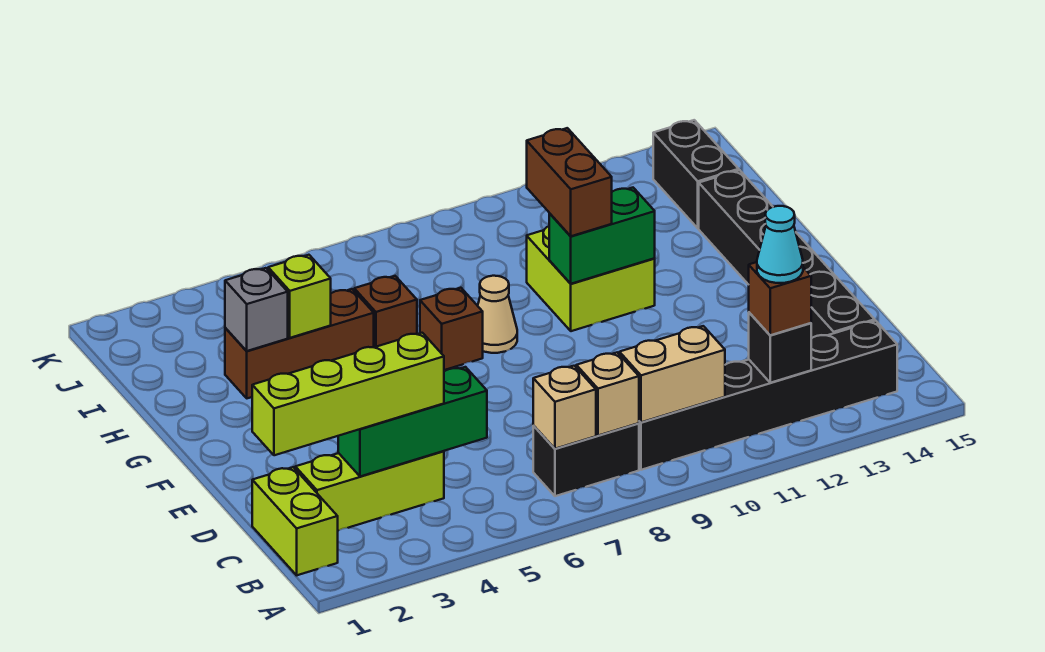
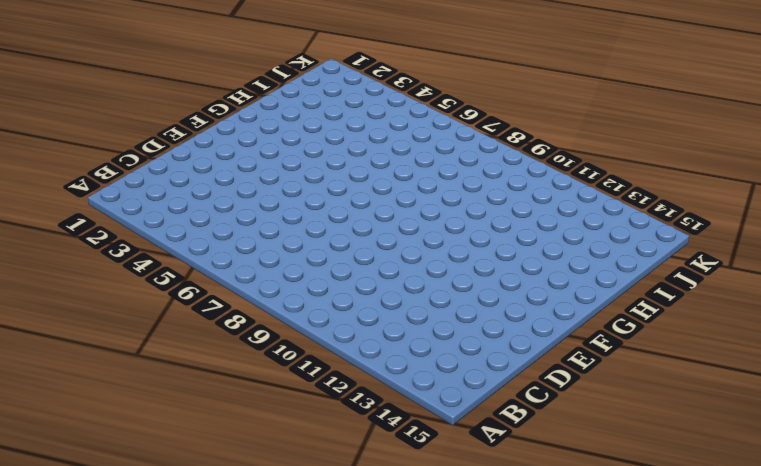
none -> lime brick B1:C1 level 1
none -> black brick B7:B8 level 1
none -> black brick B9:B14 level 1

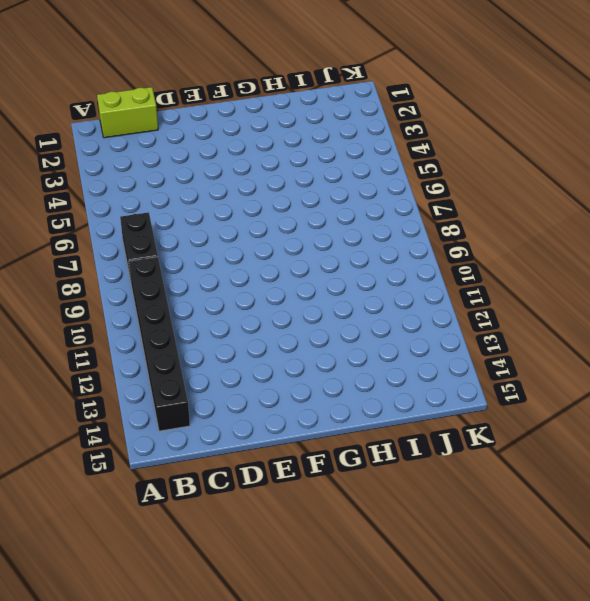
none -> lime brick C2:C4 level 1
none -> black brick C14:H14 level 1
none -> brown brick G7 level 1

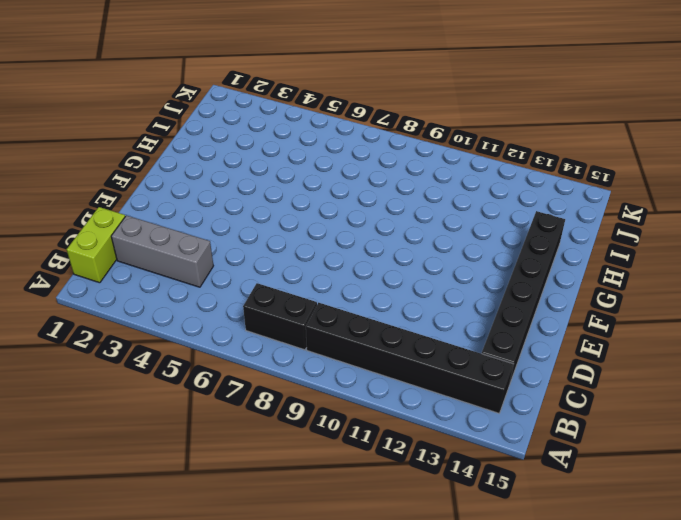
grey brick C2:C4 level 1 -> lime brick C2:C4 level 1
none -> brown brick G7 level 1
none -> tan cone G8 level 1
none -> lime brick G10:H11 level 1

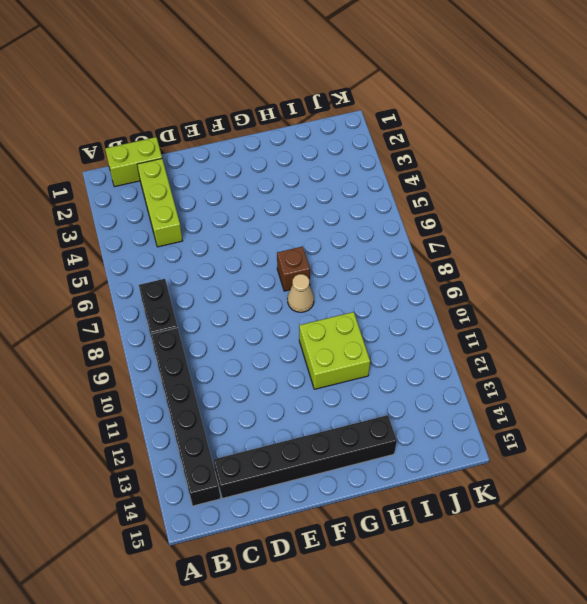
none -> brown brick H3:H5 level 1
none -> brown brick H6 level 1
none -> black brick I14:J14 level 1

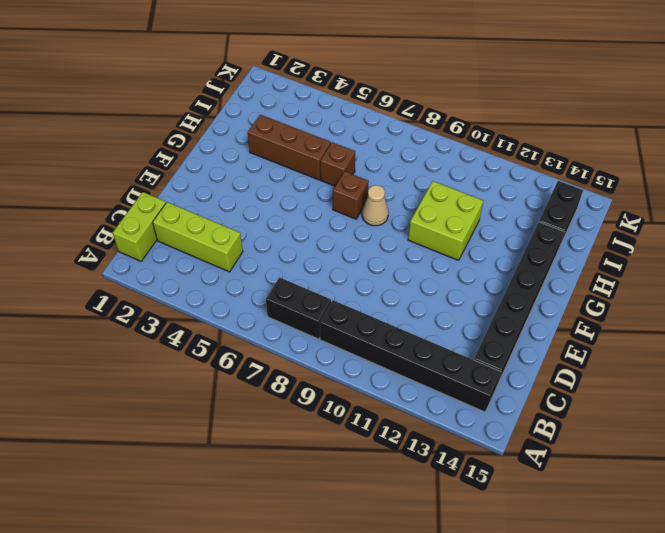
none -> tan brick B7 level 2
none -> tan brick B8 level 2
none -> tan brick B9:B10 level 2

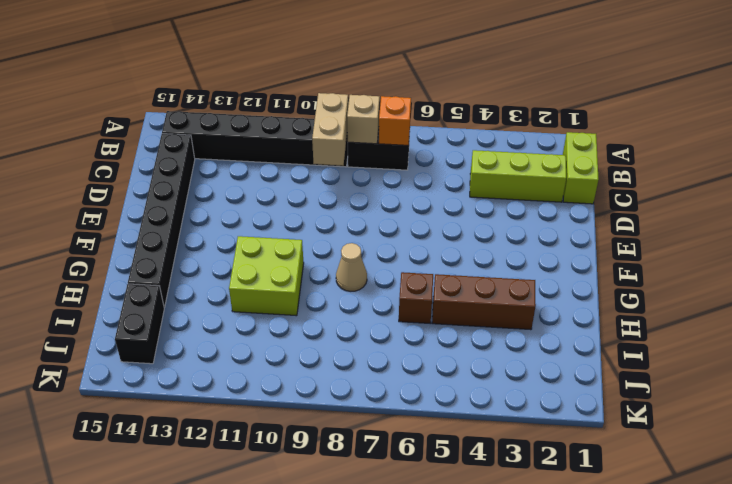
orange brick B7 level 2 -> tan brick B7 level 2
tan brick B9:C9 level 2 -> tan brick B9:B10 level 2
none -> brown brick G7 level 1
none -> black brick B12 level 2
none -> green brick C3:C5 level 2

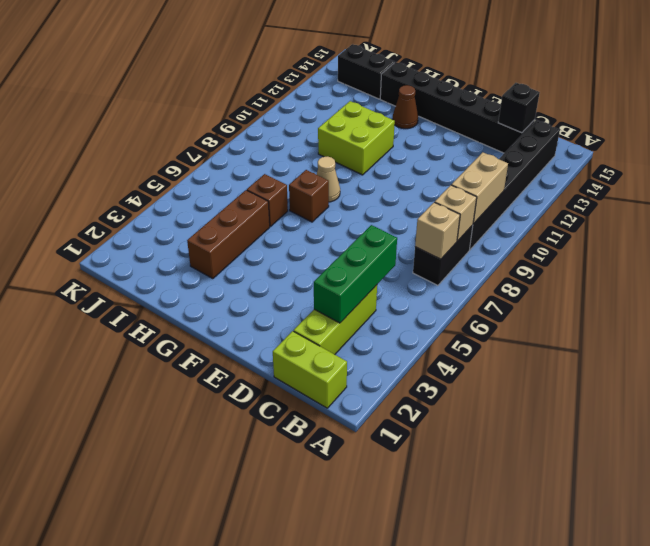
black brick C14 level 2 -> black brick B12 level 2
brown cone G13 level 1 -> none
none -> green brick G10:G11 level 2
none -> grey brick H3 level 2
none -> lime brick H4 level 2

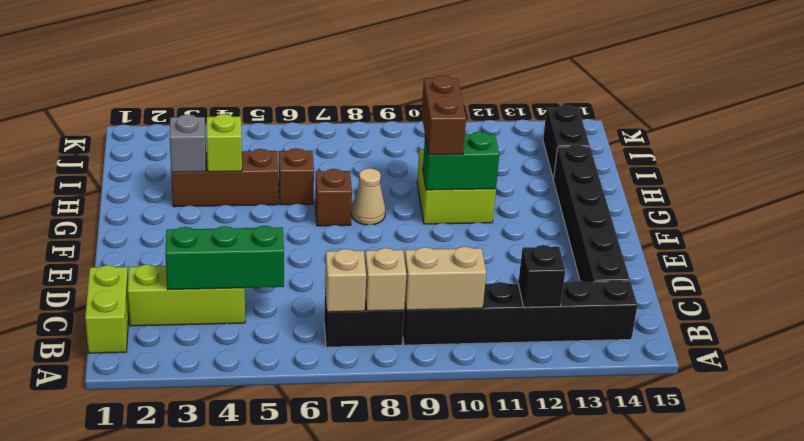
none -> brown brick B12 level 3
none -> lime brick C1:C4 level 3
none -> cyan cone B12 level 4

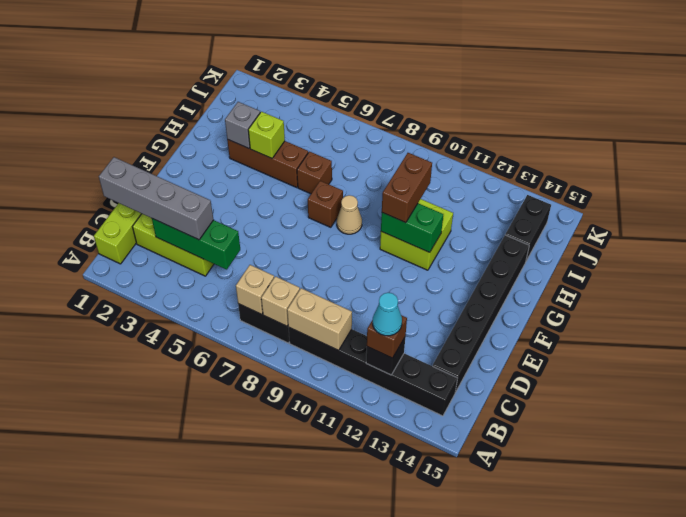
grey brick C1:C4 level 3 -> lime brick C1:C4 level 3

